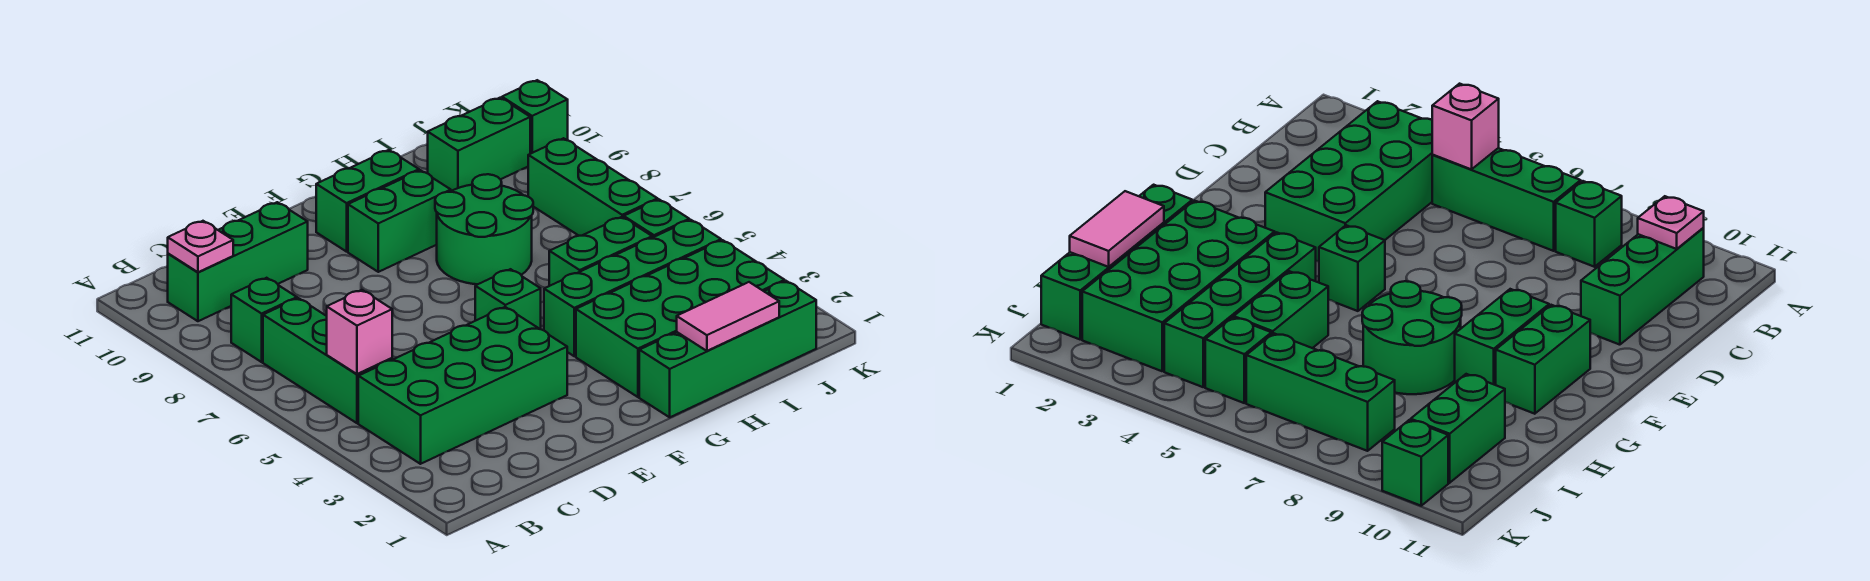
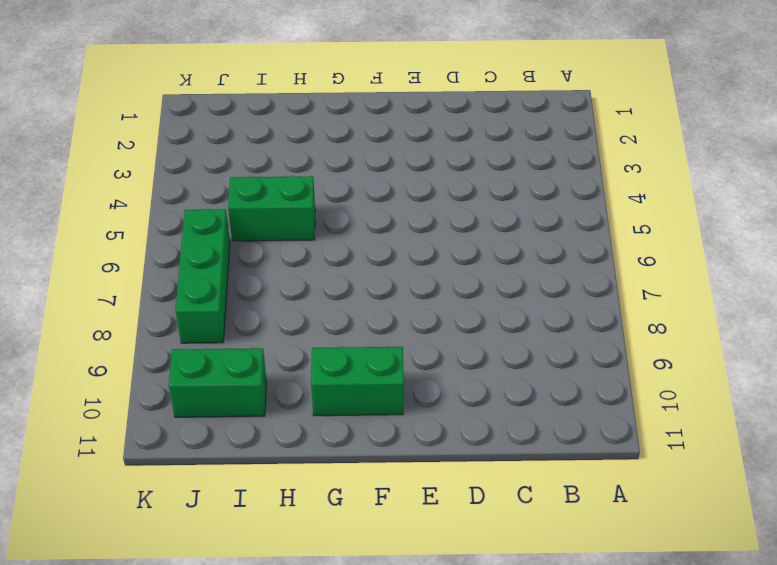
none -> green brick B3:E4 level 1
none -> green brick B5:B7 level 1
none -> green brick B8 level 1

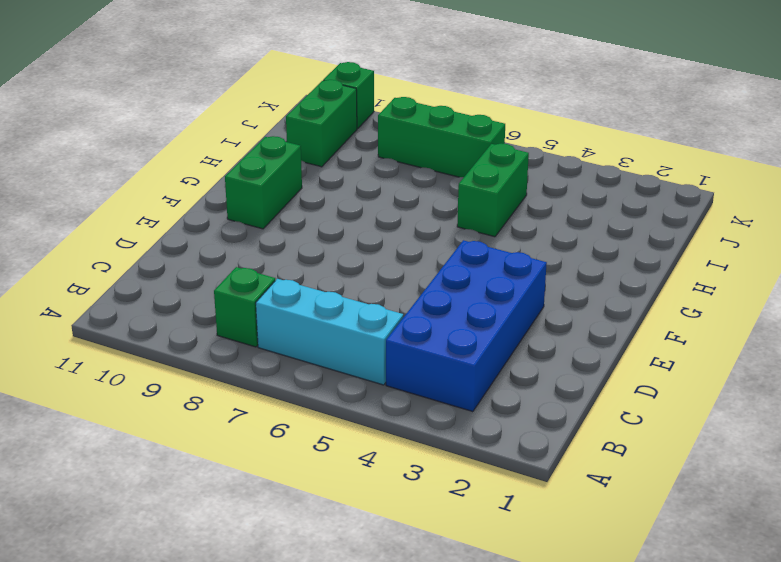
blue brick B3:E4 level 1 -> green brick B3:E4 level 1
cyan brick B5:B7 level 1 -> green brick B5:B7 level 1
none -> green brick B10:D10 level 1
none -> green brick F5 level 1
none -> green brick F9:G9 level 1

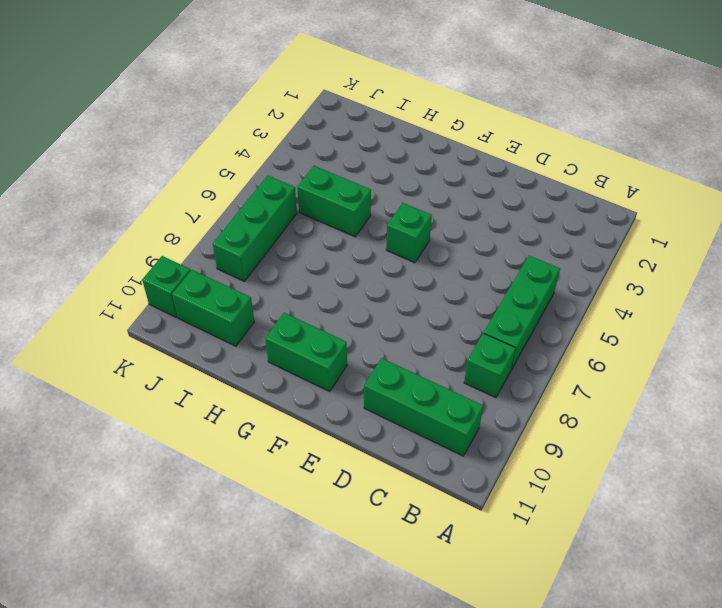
none -> green brick B3:E4 level 1
none -> green brick F9:G9 level 1
none -> green brick G1:J1 level 1

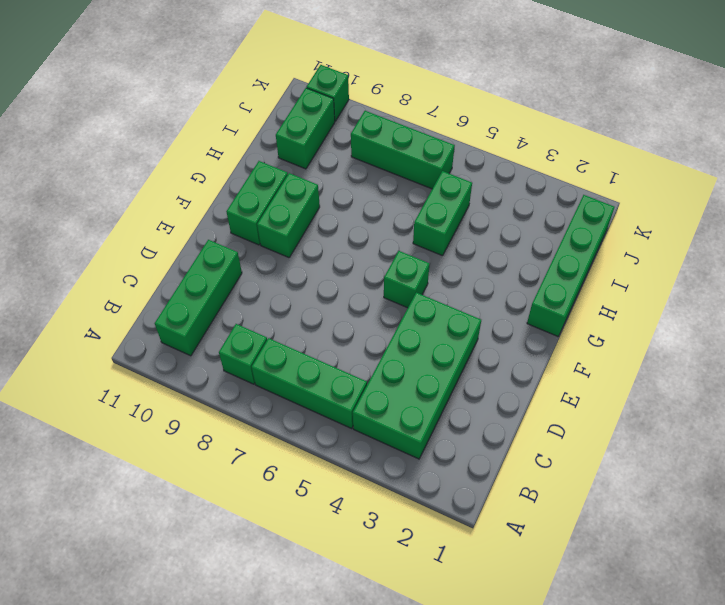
none -> green brick G2:J3 level 1
none -> green brick G4:J4 level 1
none -> green round brick G7:H8 level 1

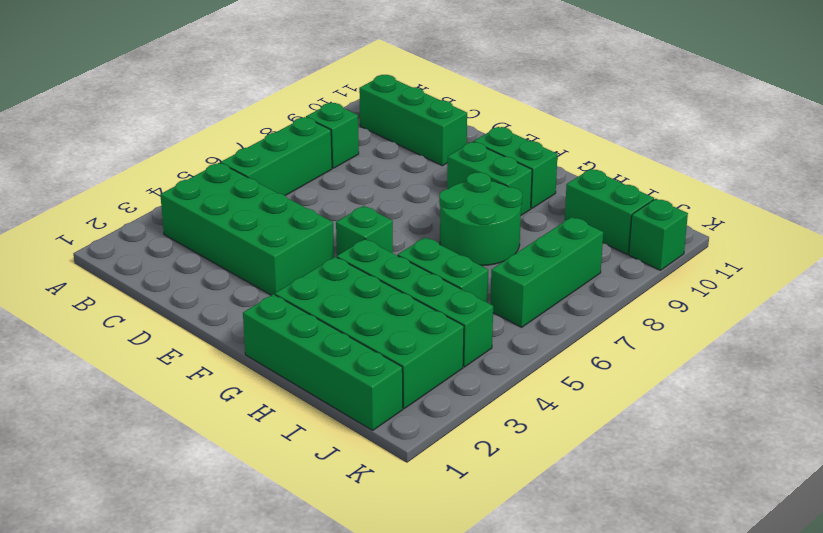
none -> green brick J5 level 1
none -> pink brick B5 level 2
none -> pink plate B10 level 2

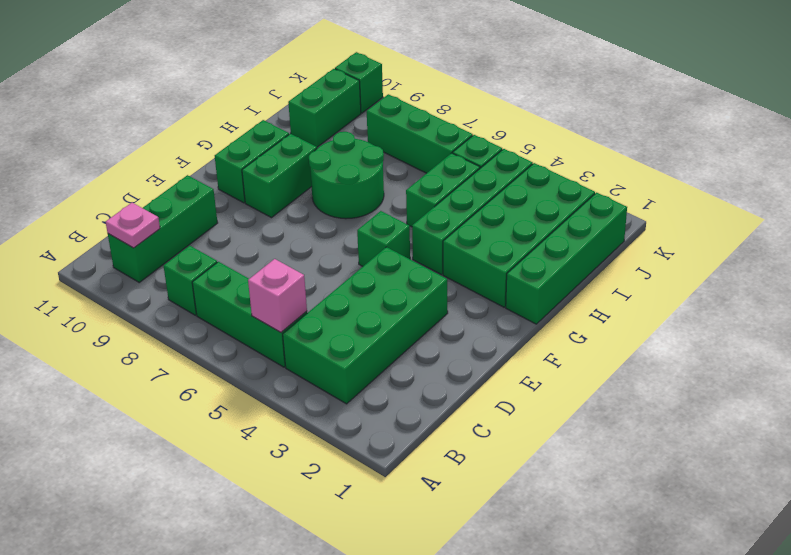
none -> pink tile H1:I1 level 2

